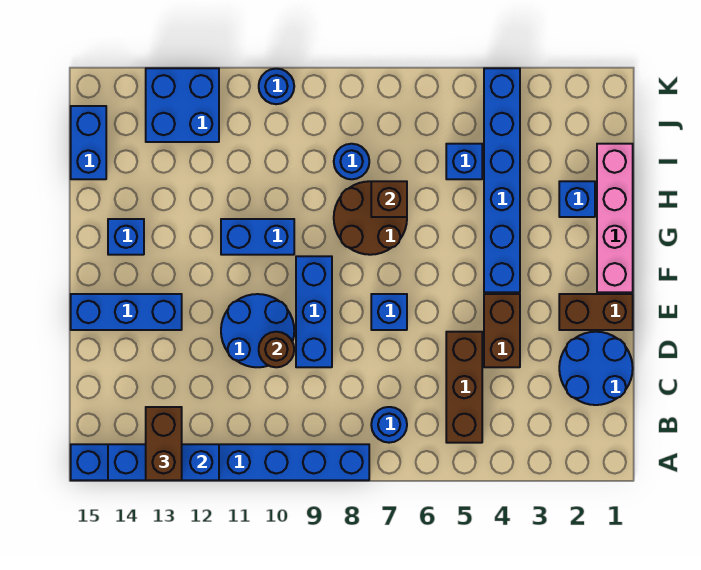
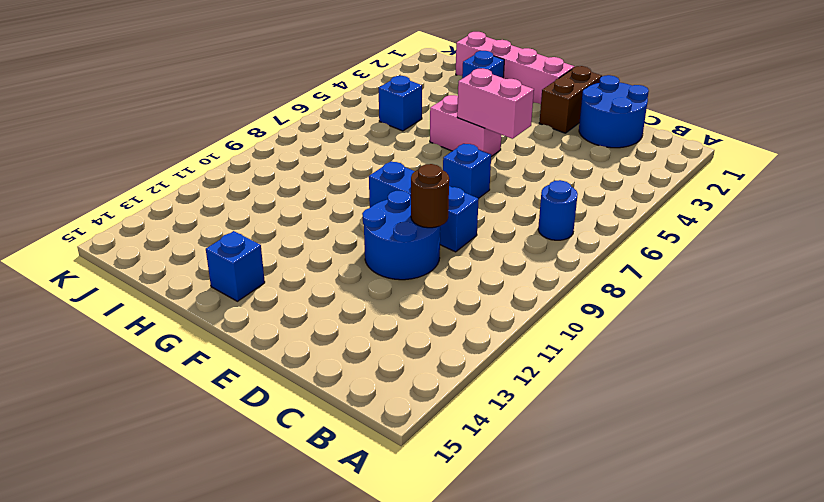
pink brick E5:F5 level 2 -> none
pink brick F5:G5 level 1 -> none
none -> blue brick A8:A15 level 1
none -> brown brick B5:D5 level 1
none -> brown brick D4:E4 level 1

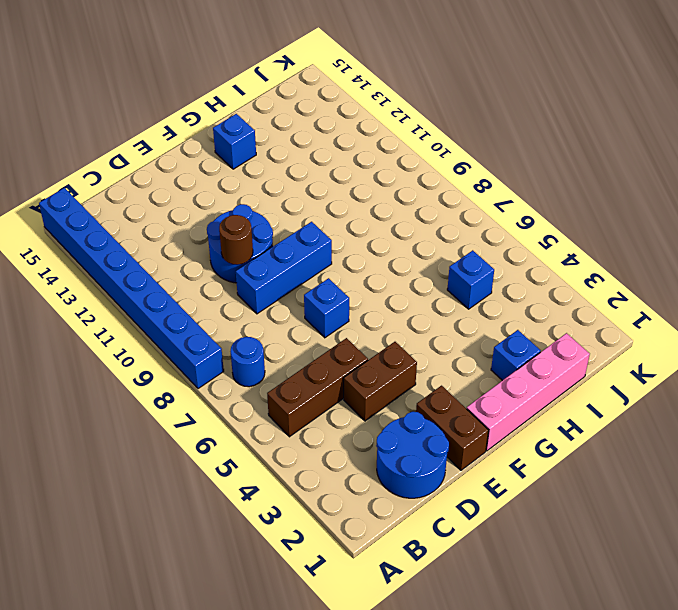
none -> blue brick E13:E15 level 1
none -> blue brick F4:K4 level 1
none -> brown round brick G7:H8 level 1

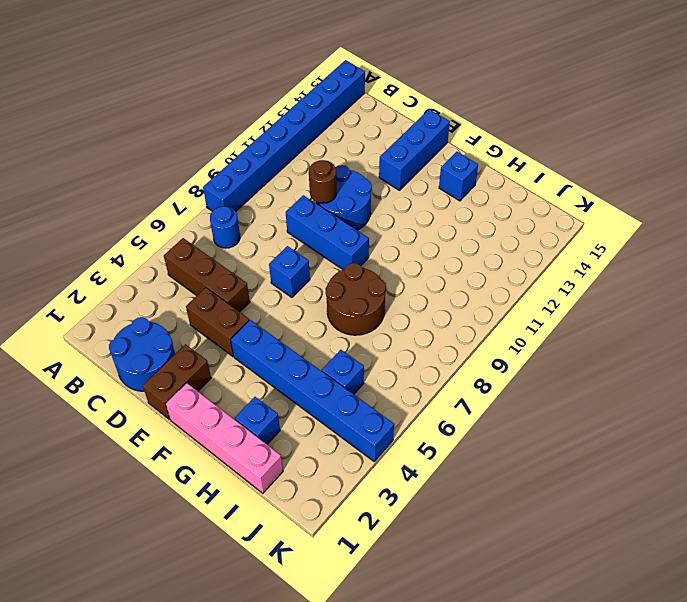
none -> blue brick G10:G11 level 1
none -> blue round brick I8 level 1
none -> blue brick I15:J15 level 1

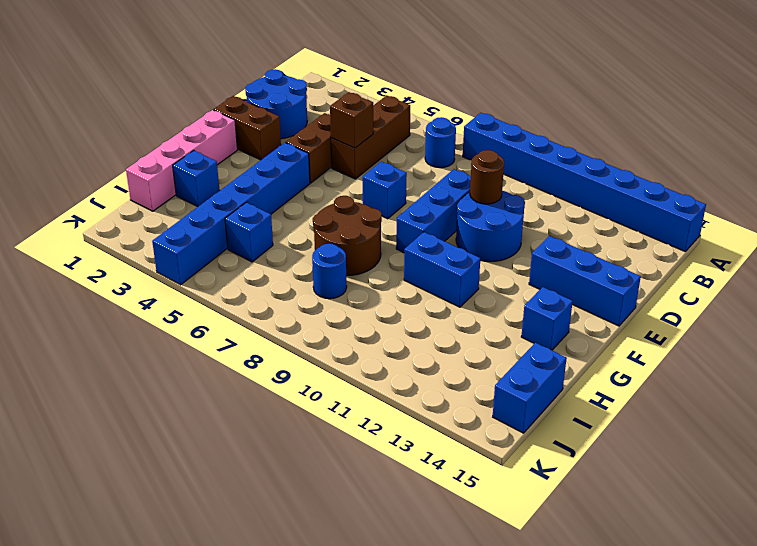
brown brick D5 level 2 -> brown brick H7 level 2
none -> blue brick J12:K13 level 1
none -> blue round brick K10 level 1
none -> blue brick A12:A14 level 2

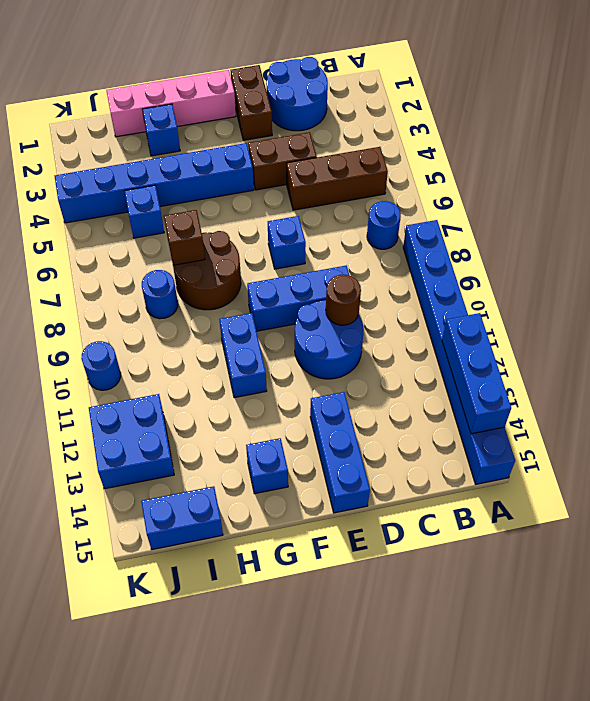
none -> brown brick A13:B13 level 3

